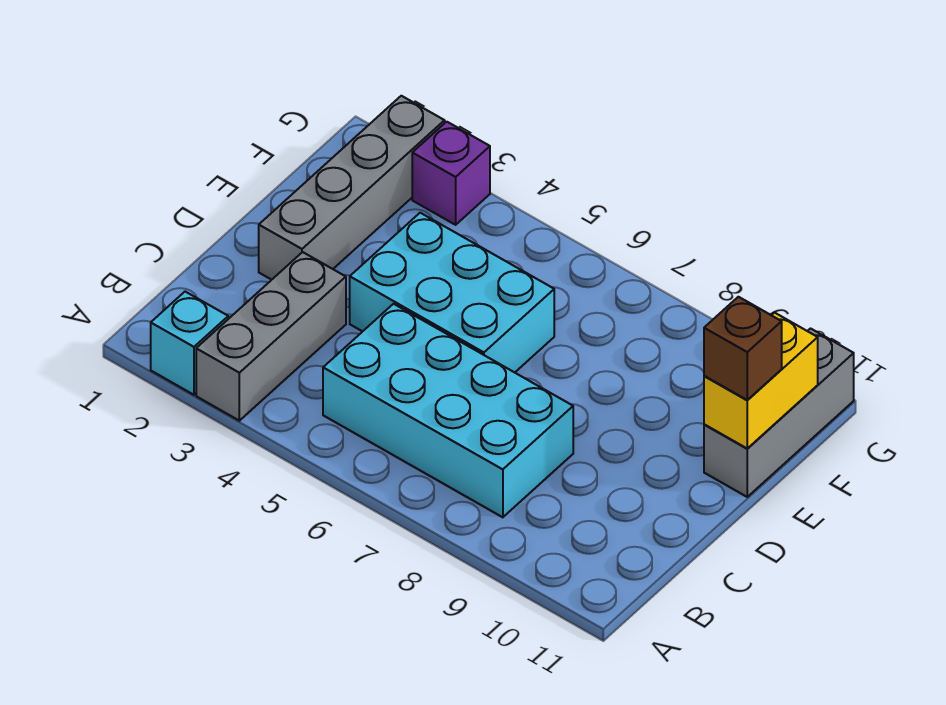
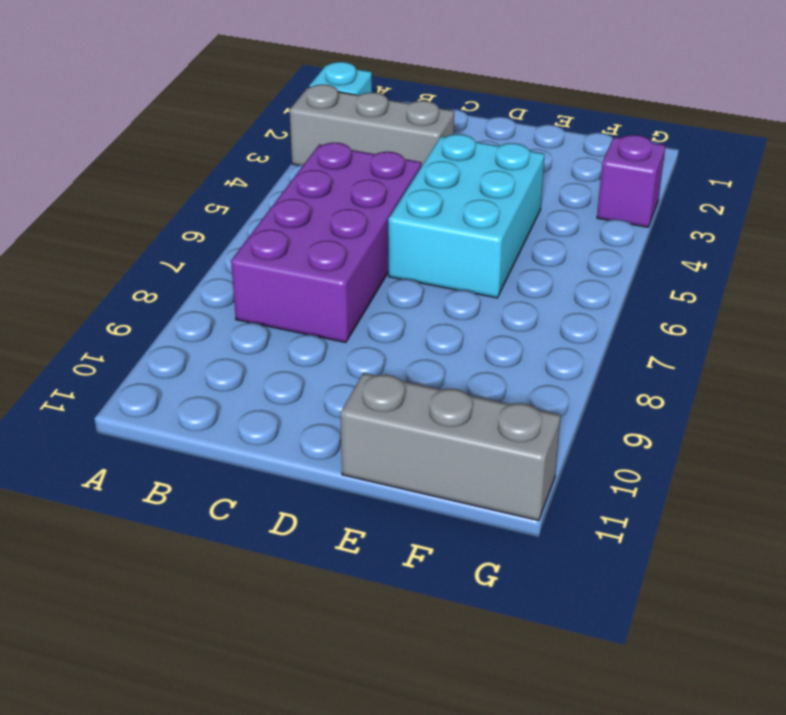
purple brick B5:C8 level 1 -> cyan brick B5:C8 level 1
none -> grey brick D2:G2 level 1
none -> yellow brick E11:F11 level 2

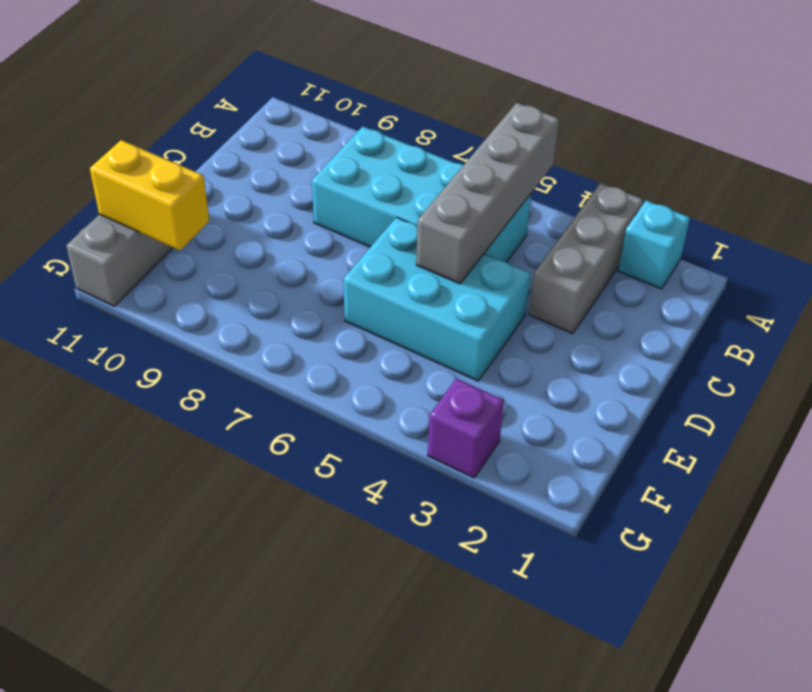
grey brick A5:D5 level 2 -> grey brick D2:G2 level 1
yellow brick F10:F11 level 2 -> yellow brick E11:F11 level 2
none -> brown brick E11 level 3

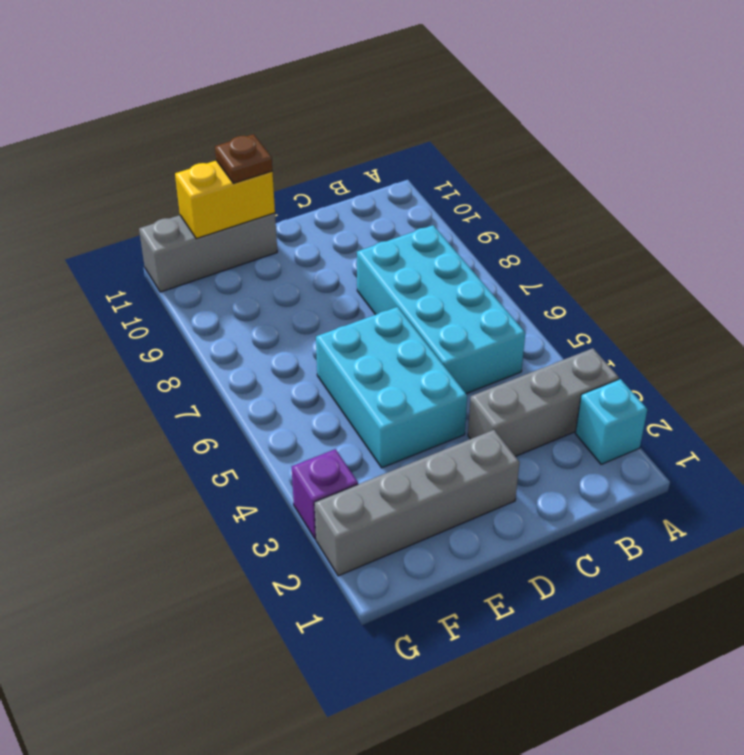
brown plate E11 level 3 -> brown brick E11 level 3

